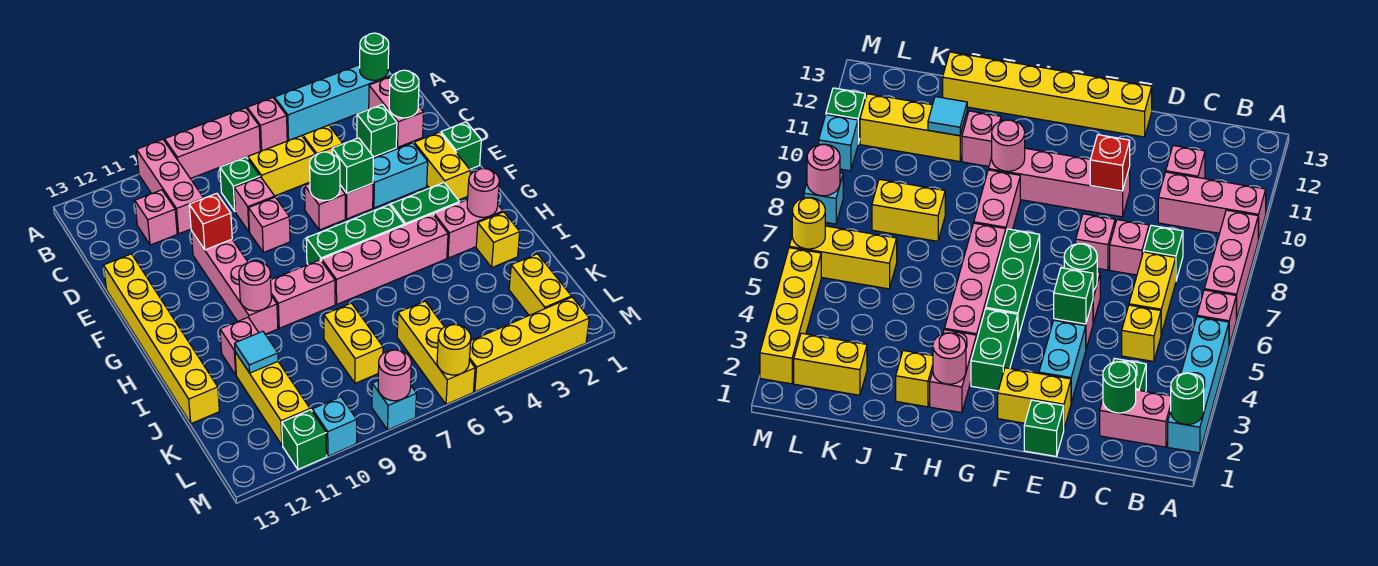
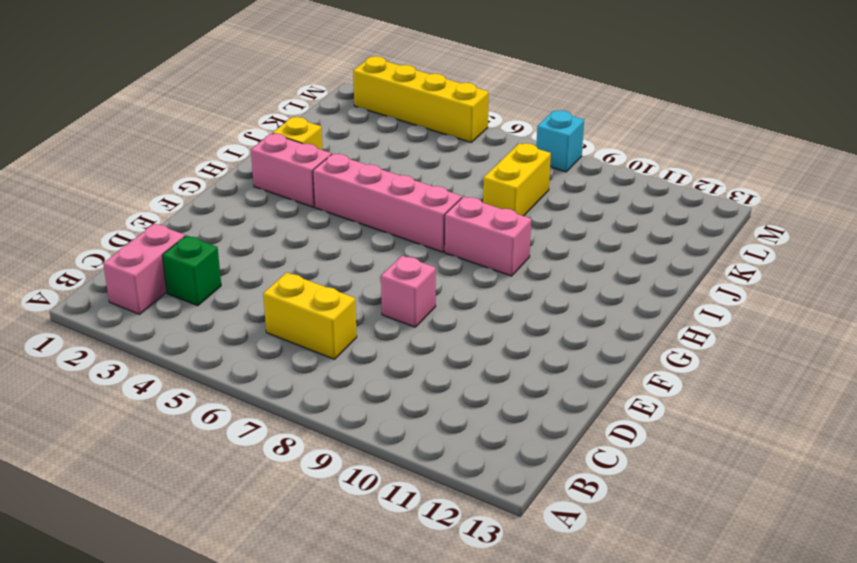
none -> cyan brick A2:A5 level 1
none -> pink brick A6 level 1
none -> pink brick A7:A9 level 1
none -> pink brick A10:C10 level 1

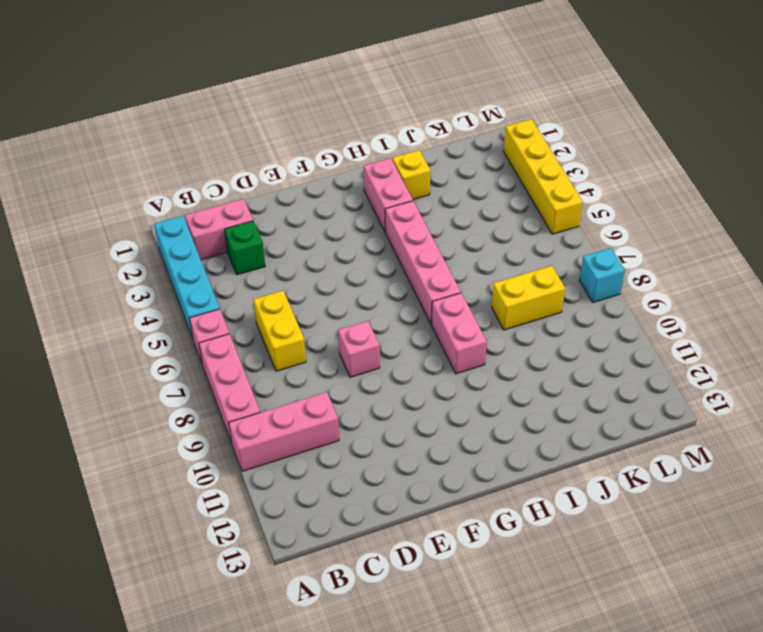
none -> yellow brick C5 level 1
none -> green brick C8 level 1
none -> pink brick C11 level 1
none -> pink brick D8 level 1

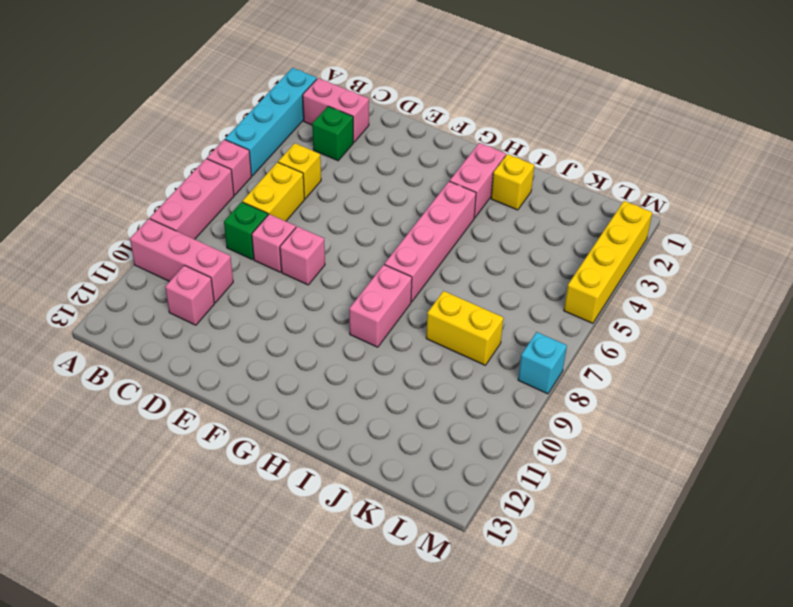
none -> green brick E1 level 1
none -> yellow brick E2:F2 level 1
none -> cyan brick E3:E4 level 1
none -> pink brick E5 level 1

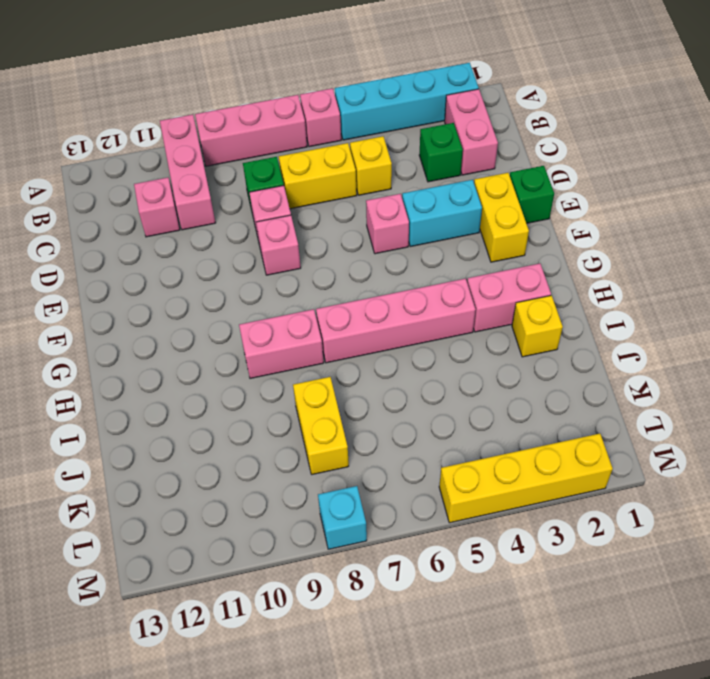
none -> pink brick E6 level 1
none -> pink brick E10:H10 level 1
none -> yellow brick E13:J13 level 1
none -> green brick G3:G4 level 1

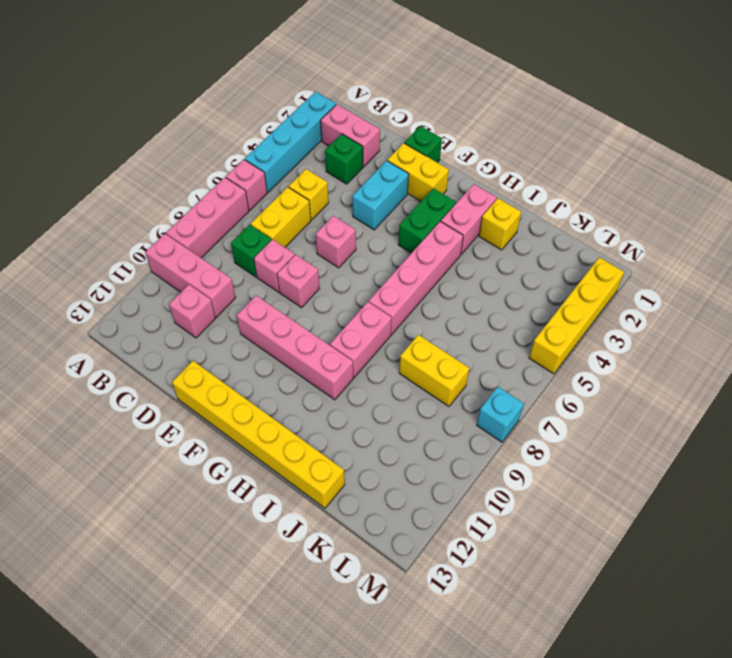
none -> pink brick E5 level 1
none -> green brick G5:G7 level 1
none -> pink brick I11 level 1
none -> yellow brick J11:L11 level 1

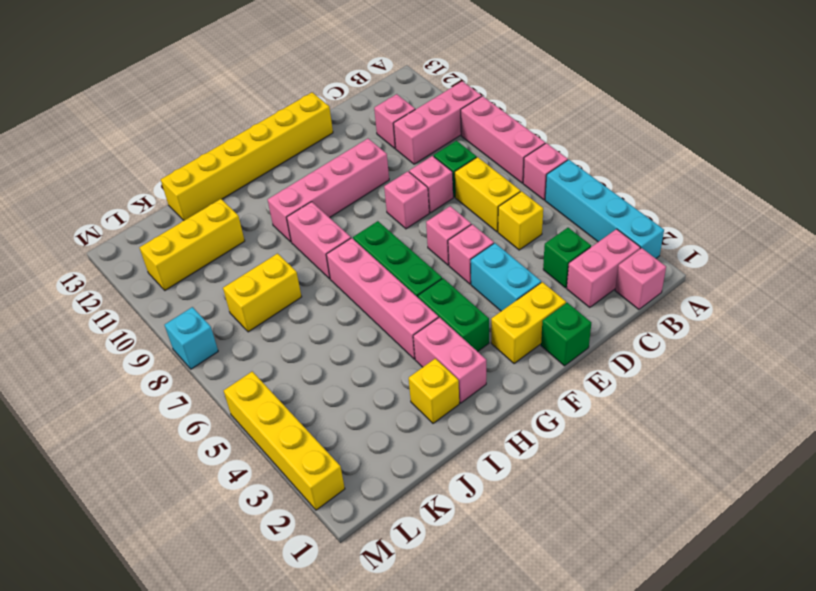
pink brick B1 level 1 -> pink brick I11 level 1
none -> yellow brick K2:L2 level 1
none -> yellow brick K6:M6 level 1
none -> cyan brick M10 level 1
none -> green brick M11 level 1

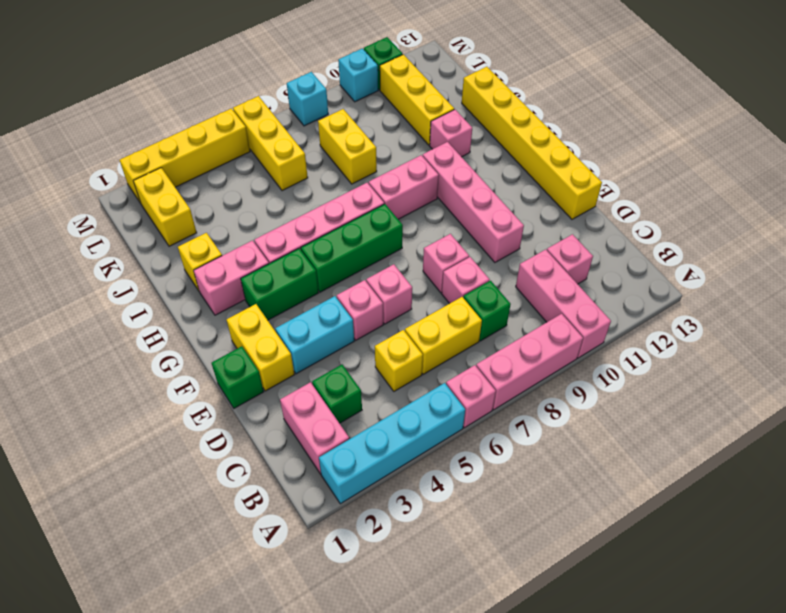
none -> green round brick A2 level 2
none -> green round brick C2 level 2
none -> green brick E5 level 2
none -> green round brick E6 level 2

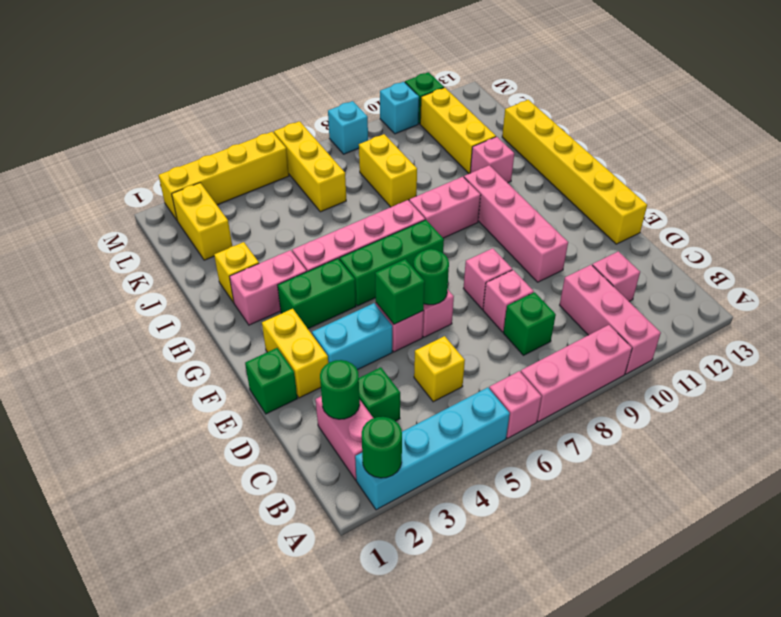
none -> yellow brick C6:C7 level 1
none -> red brick E10 level 2
none -> pink round brick H2 level 2
none -> pink round brick H10 level 2

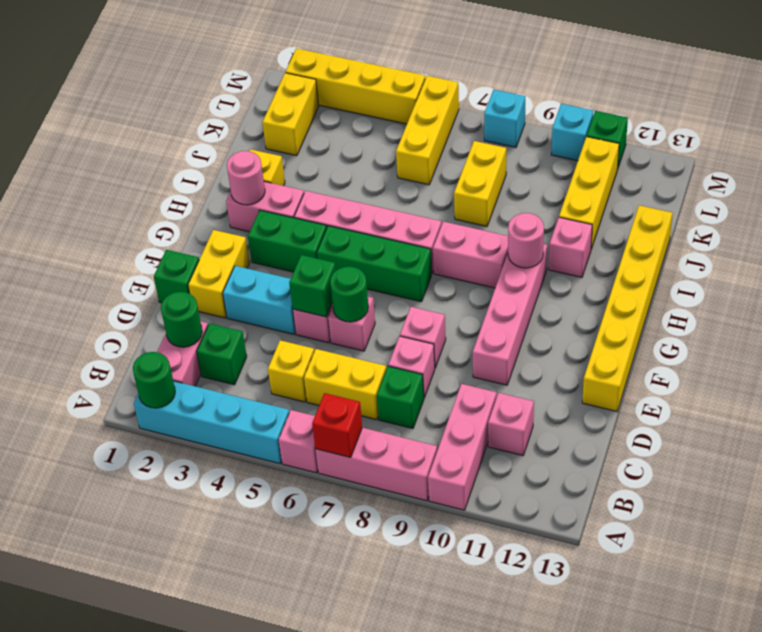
red brick A7 level 2 -> red brick E10 level 2
none -> cyan tile J11 level 2
none -> yellow round brick M6 level 2
none -> pink round brick M8 level 2

